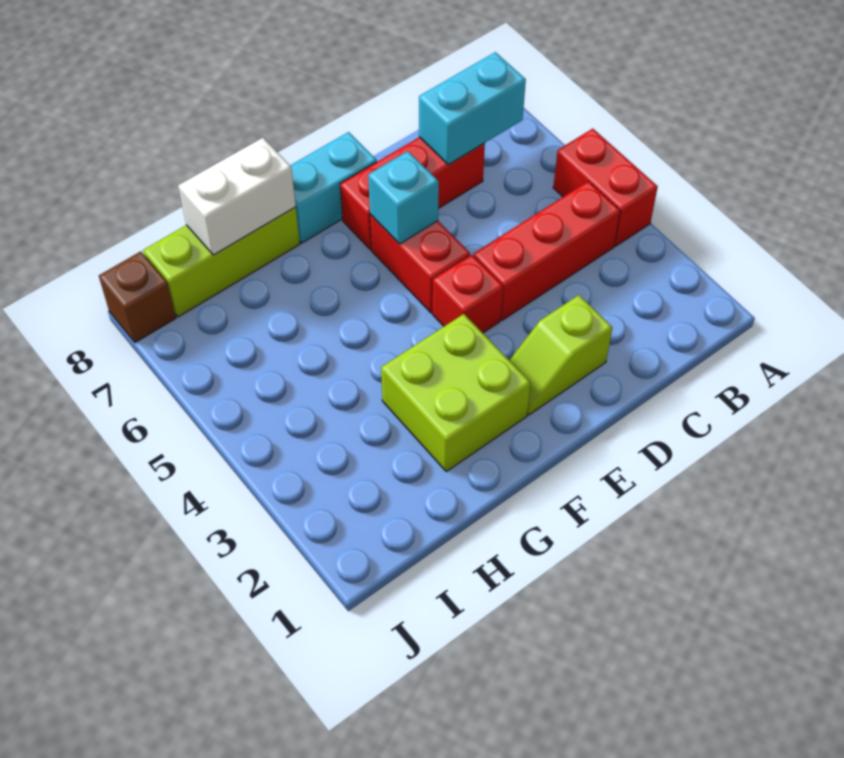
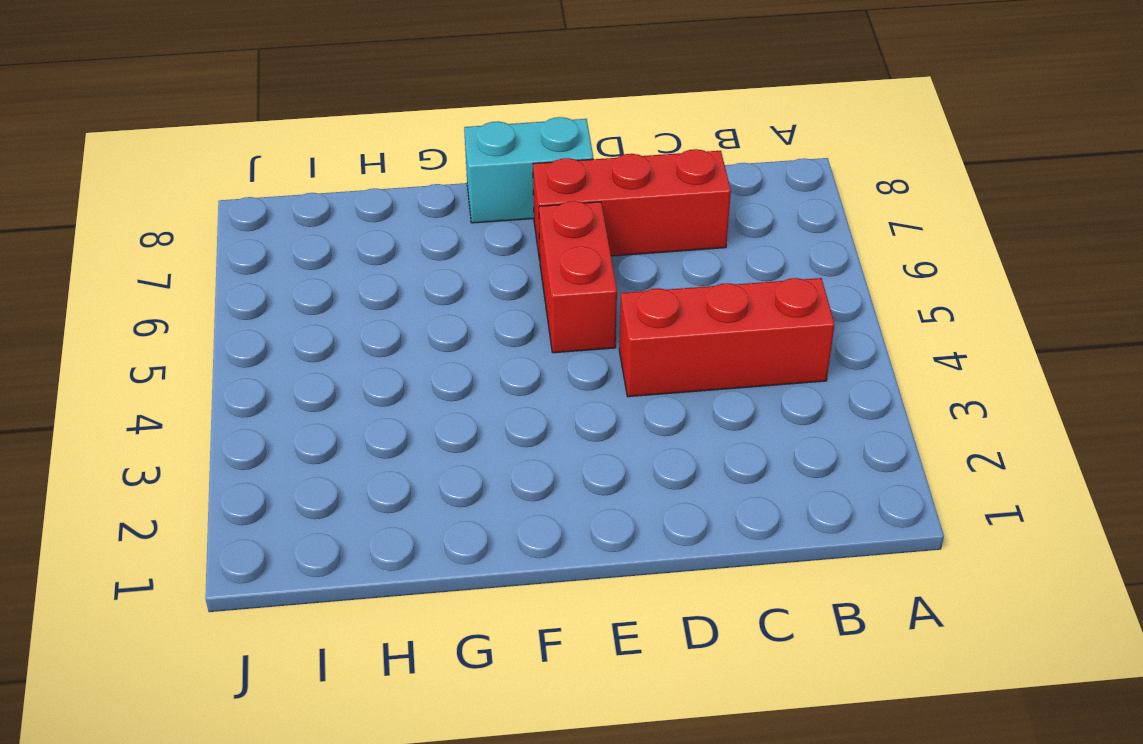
none -> red brick A4:A5 level 1
none -> lime slope D2:E2 level 1 top D
none -> red brick E4 level 1

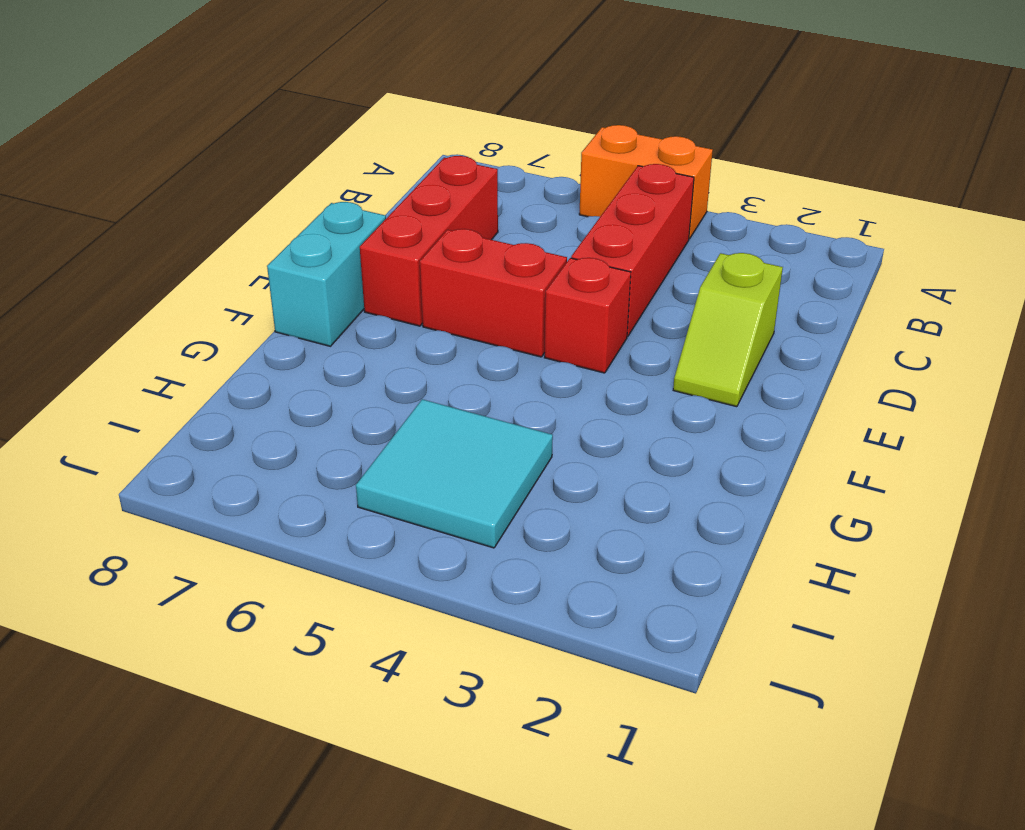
orange brick A4:A5 level 1 -> red brick A4:A5 level 1
cyan tile H4:I5 level 1 -> none
none -> lime brick F2:G3 level 1
none -> lime brick G8:I8 level 1
none -> brown brick J8 level 1

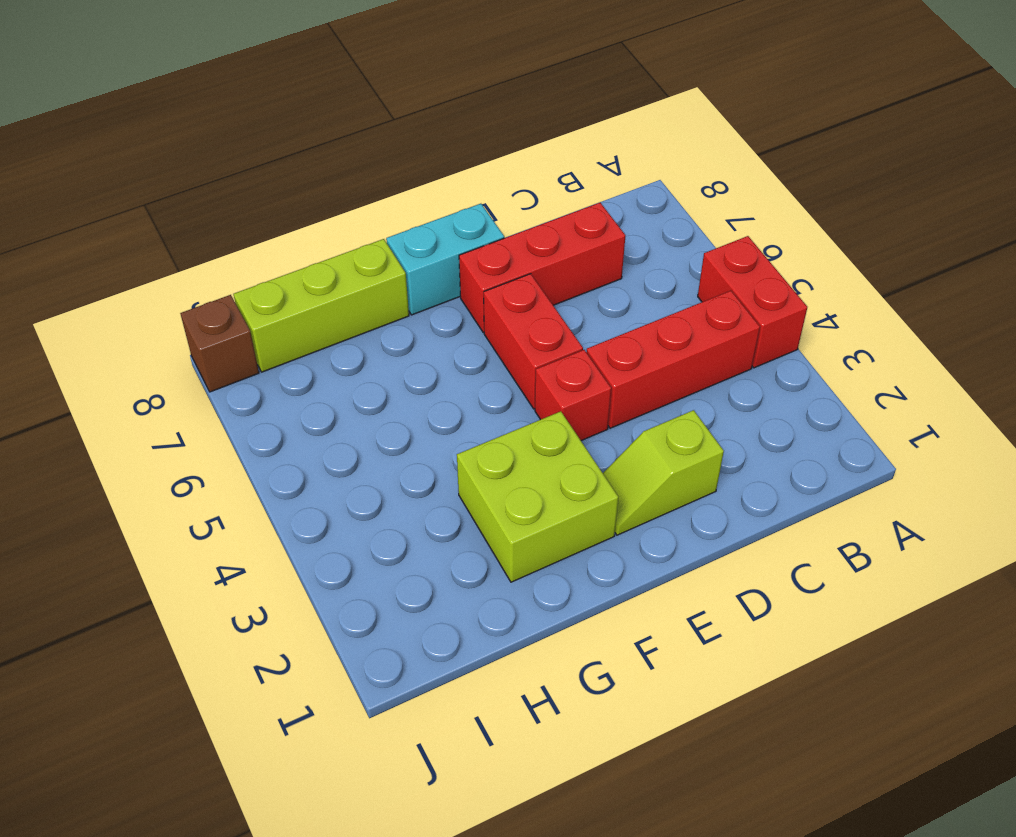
none -> cyan brick B7:C7 level 2
none -> cyan brick E6 level 2
none -> white brick G8:H8 level 2

